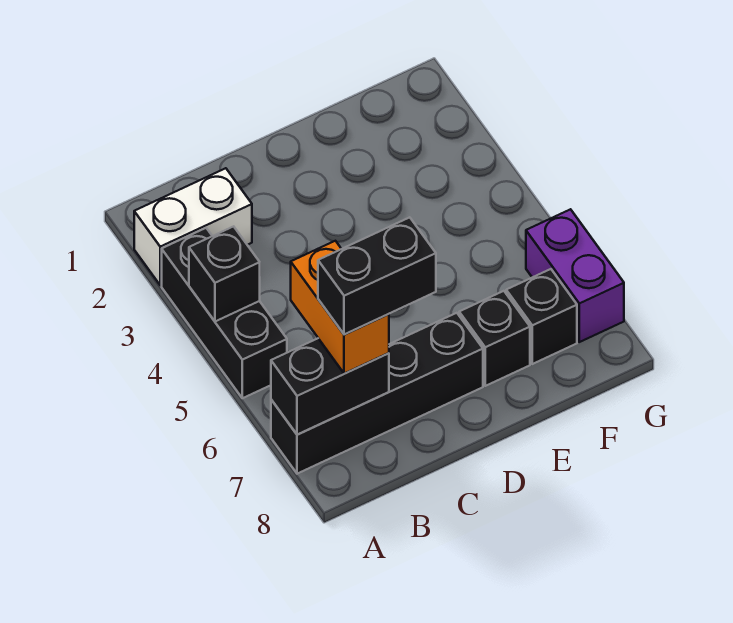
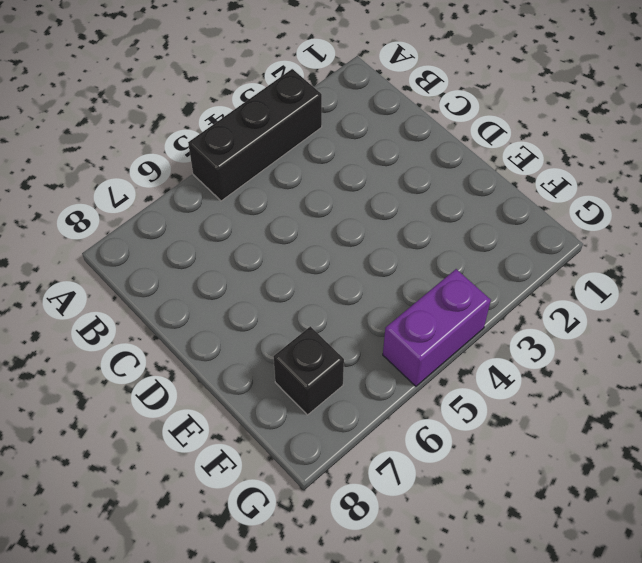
purple brick G4:G5 level 1 -> purple brick G6:G7 level 1
none -> white brick A2:B2 level 1
none -> black brick A7:D7 level 1

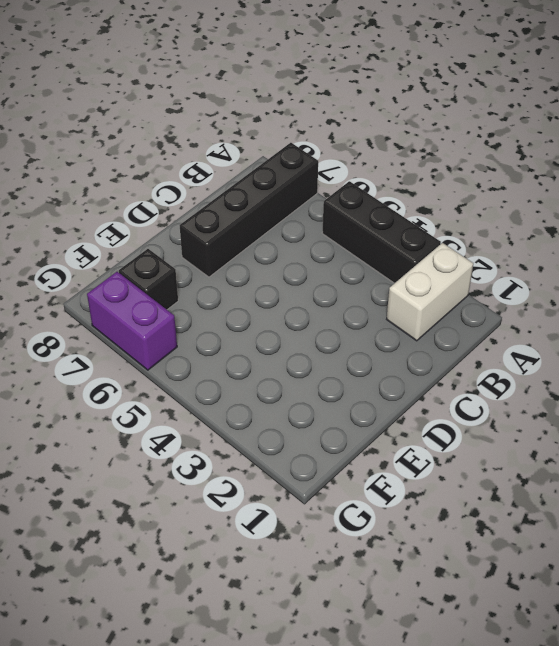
none -> black brick E7 level 1
none -> black brick A4 level 2

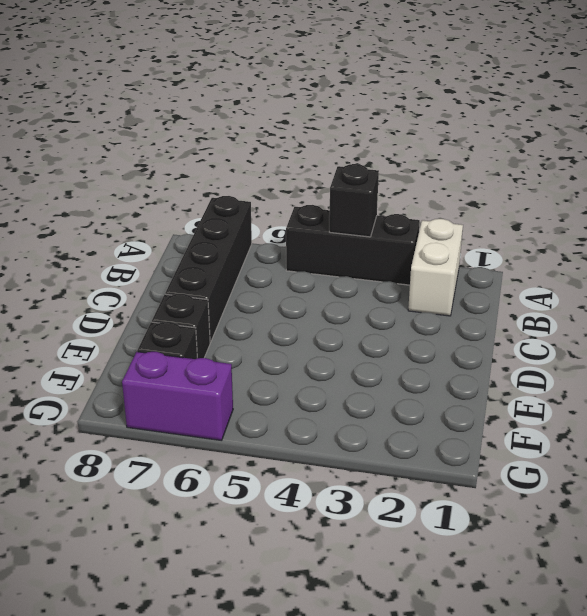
none -> black brick A7:B7 level 2
none -> orange brick B6:B7 level 3

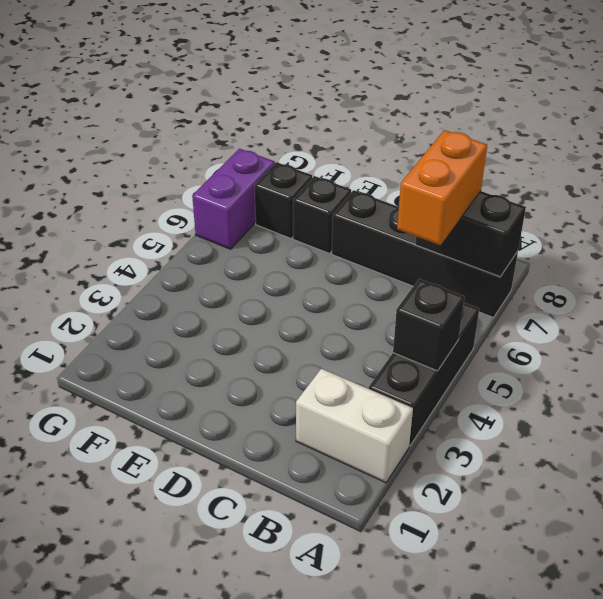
none -> black brick B7:C7 level 4

